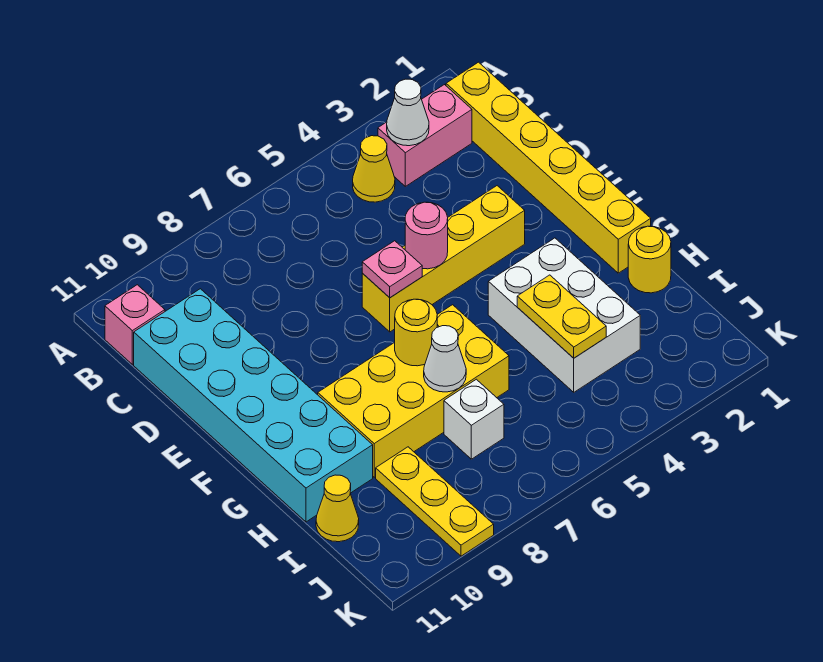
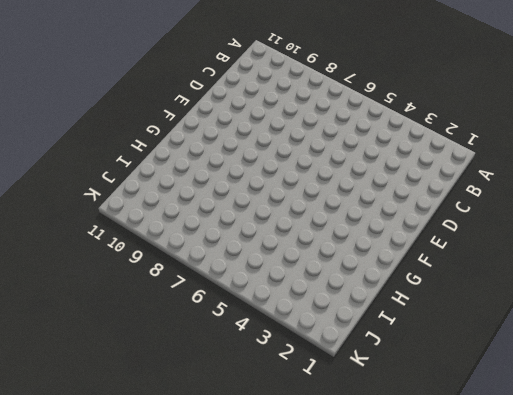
none -> yellow brick B1:G1 level 1
none -> pink brick B2:B3 level 1
none -> yellow cone B4 level 1

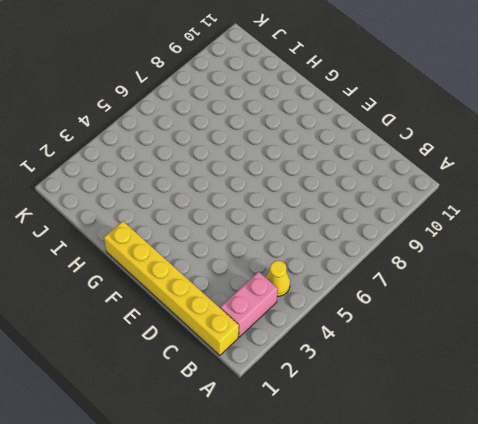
none -> pink brick B11 level 1
none -> cyan brick C10:H11 level 1
none -> yellow brick E3:E6 level 1

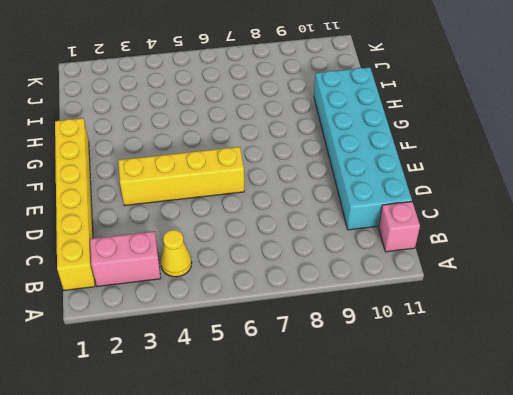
none -> white brick G3:I4 level 1
none -> yellow brick G6:H9 level 1
none -> yellow round brick H1 level 1

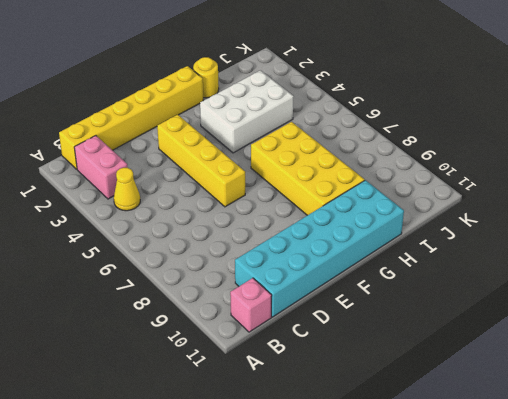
none -> white brick I7 level 1
none -> yellow plate I9:K9 level 1
none -> yellow cone I11 level 1

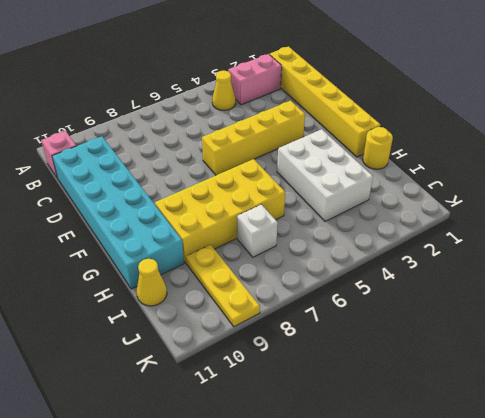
none -> white cone B3 level 2
none -> pink round brick E5 level 2
none -> pink plate E6 level 2

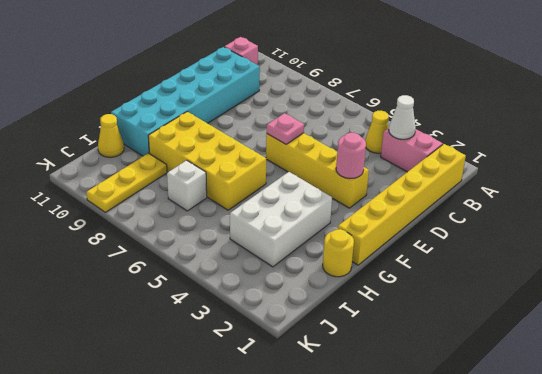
pink round brick E3 level 2 -> pink round brick E5 level 2
none -> yellow round brick G7 level 2
none -> yellow plate H4:I4 level 2
none -> white cone H7 level 2

